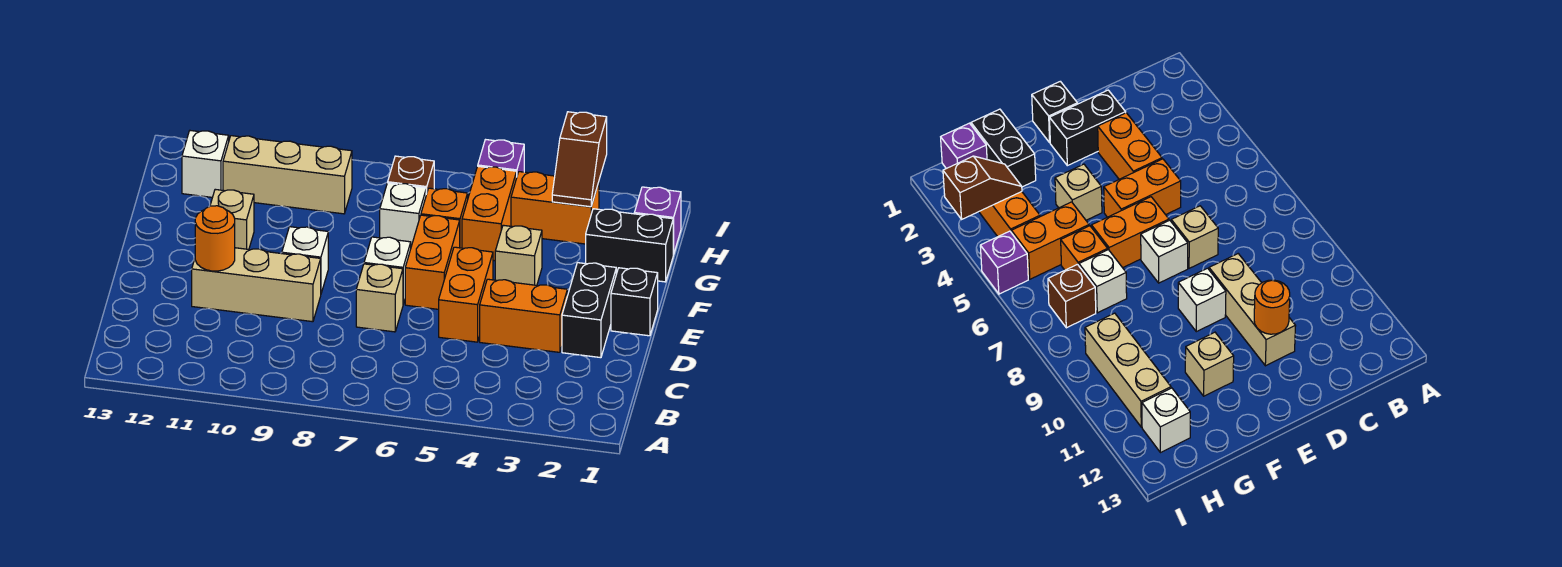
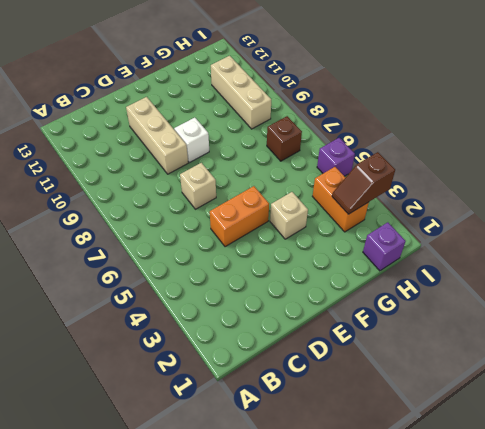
none -> black brick D2:E2 level 1
none -> orange brick D3:D4 level 1
none -> black brick E1 level 1

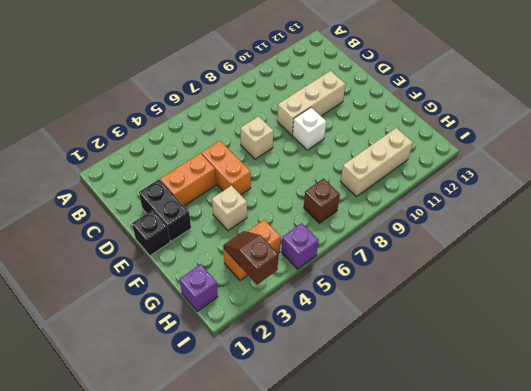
none -> orange brick E6:F6 level 1
none -> white brick E7 level 1
none -> tan brick F11 level 1

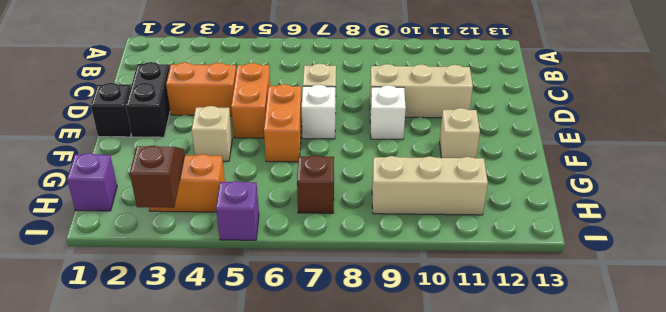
none -> black brick G1:G2 level 1
none -> orange brick G5:H5 level 1
none -> orange brick G6 level 1

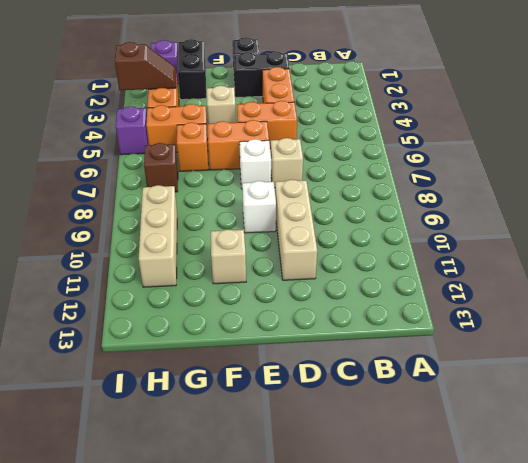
none -> white brick G7 level 1
none -> white brick H12 level 1
none -> orange round brick D11 level 2

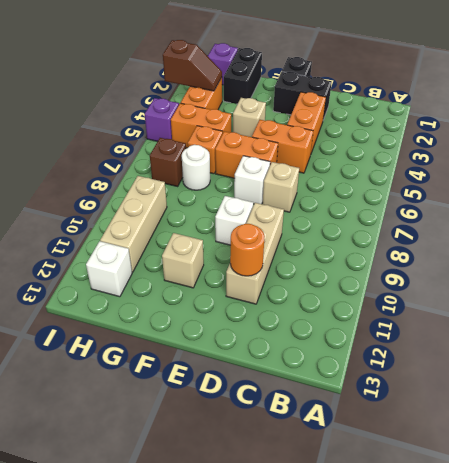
white round brick G7 level 1 -> white brick G7 level 1

